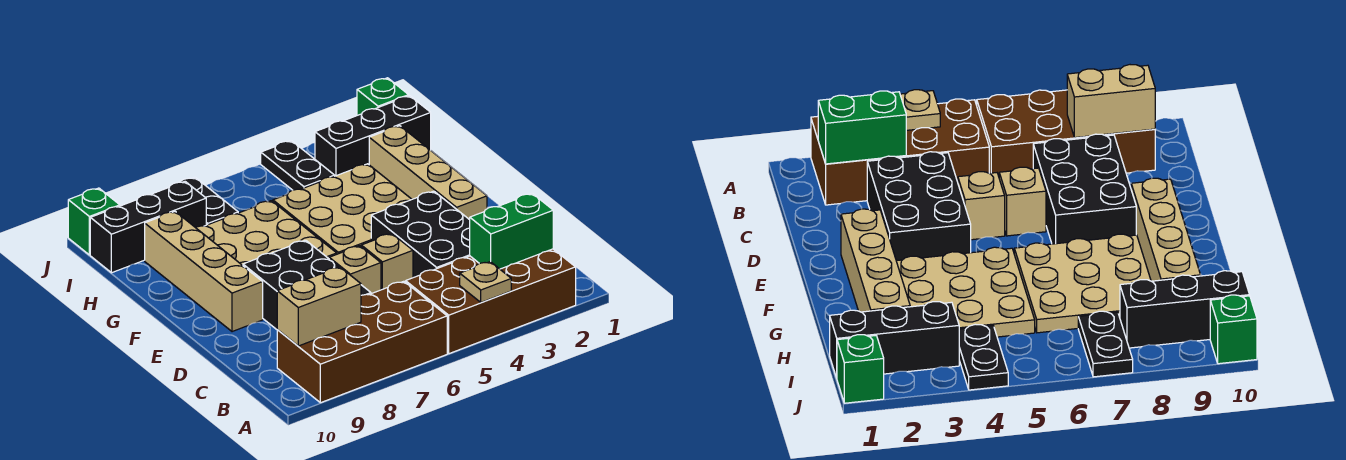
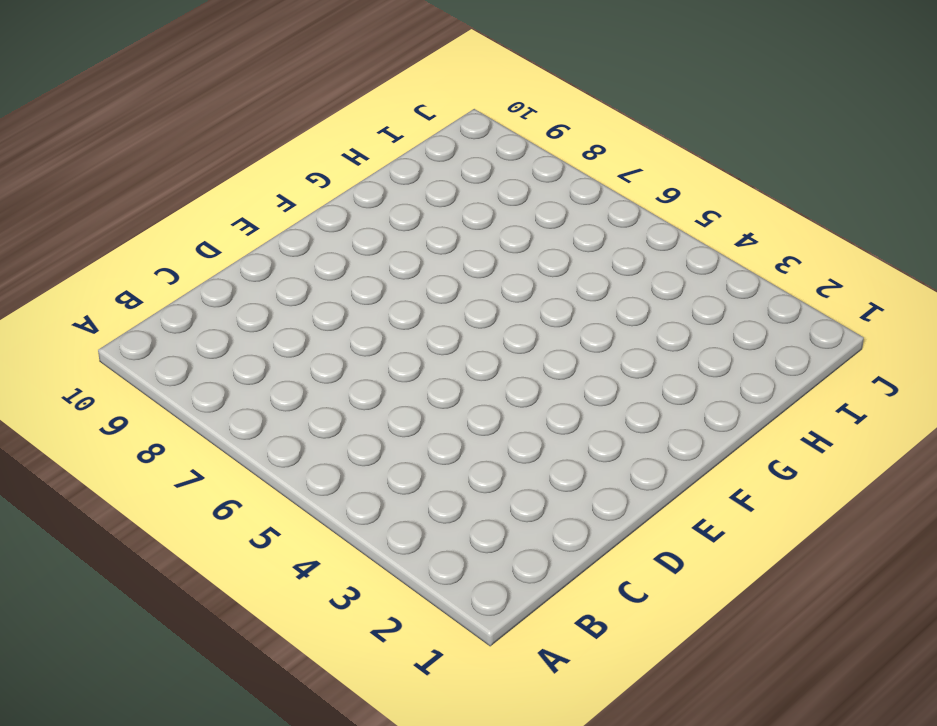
none -> brown brick A2:B5 level 1
none -> brown brick A6:B9 level 1
none -> black brick C3:E4 level 1

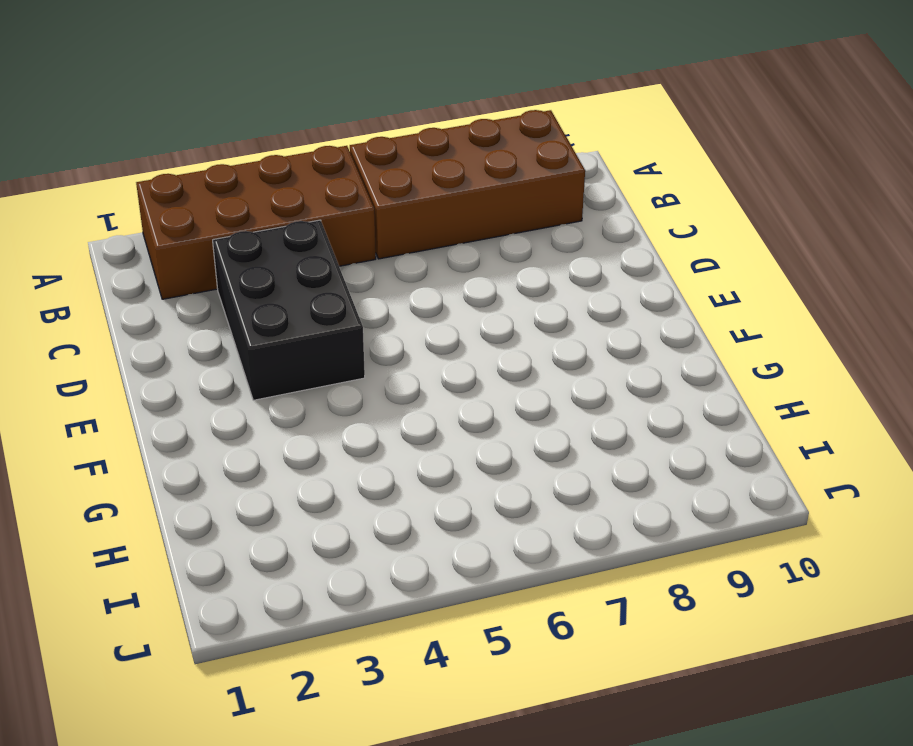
none -> black brick C7:E8 level 1
none -> tan brick D5 level 1
none -> tan brick D6 level 1

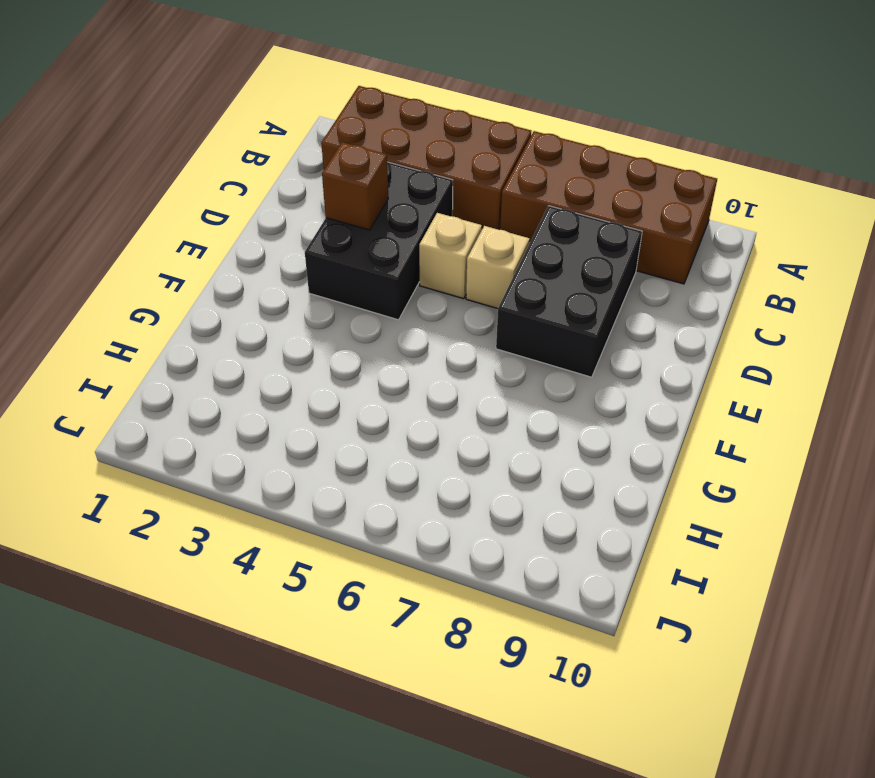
brown brick D3 level 2 -> none
none -> tan brick E2:H2 level 1
none -> tan brick E9:H9 level 1
none -> tan plate F3:H5 level 1

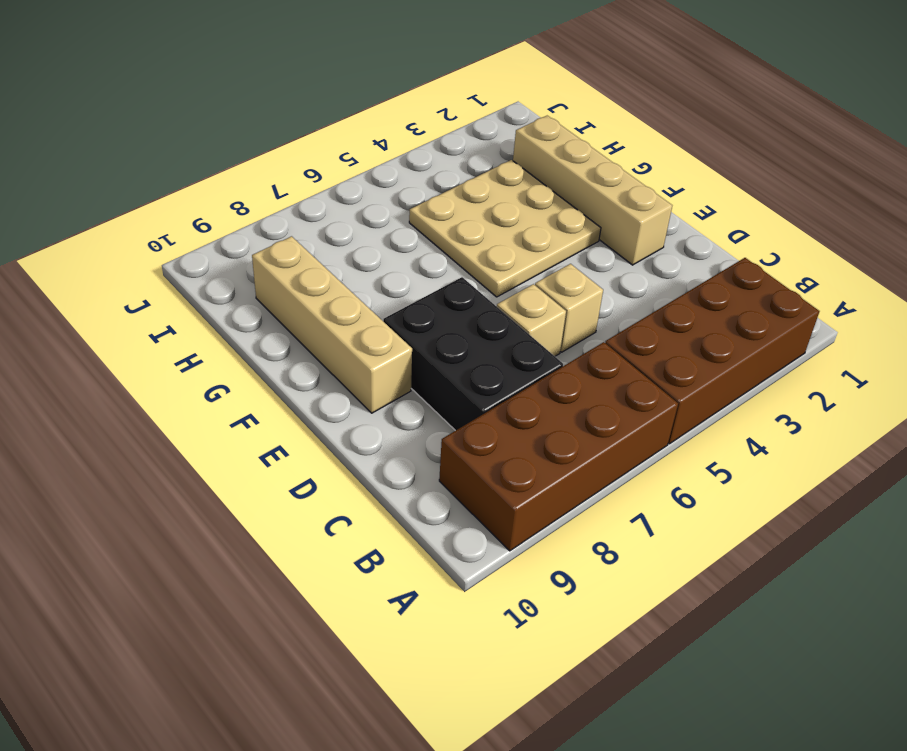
none -> black brick C3:E4 level 1
none -> tan plate F6:H8 level 1
none -> black brick I1:I3 level 1

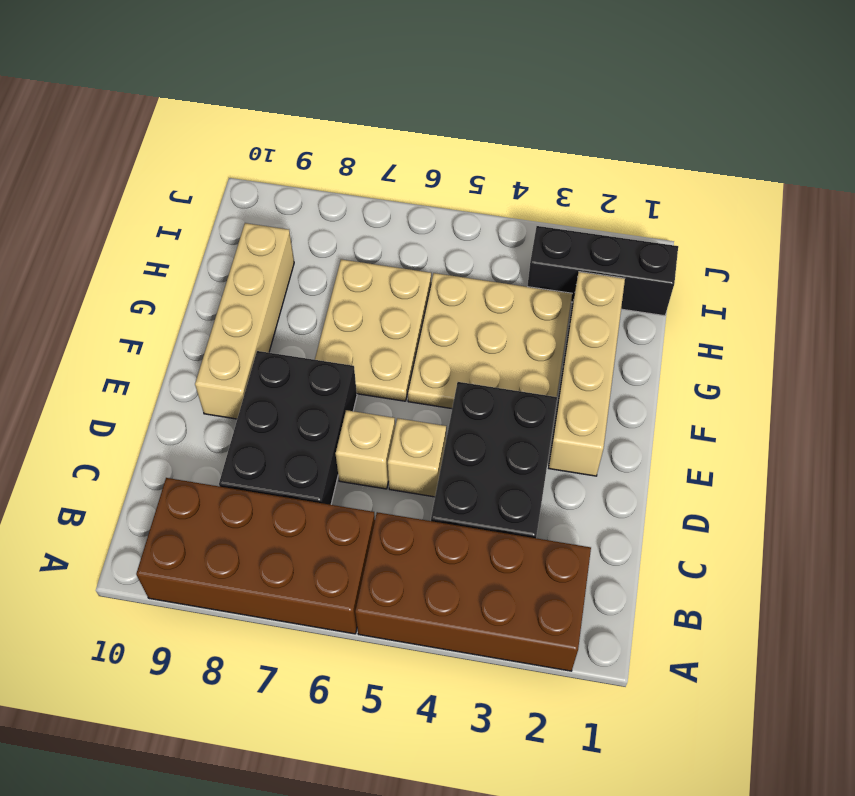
tan plate F6:H7 level 1 -> tan plate F6:H8 level 1
none -> black plate I4:J4 level 1
none -> black plate I7:J7 level 1
none -> black brick I8:I10 level 1

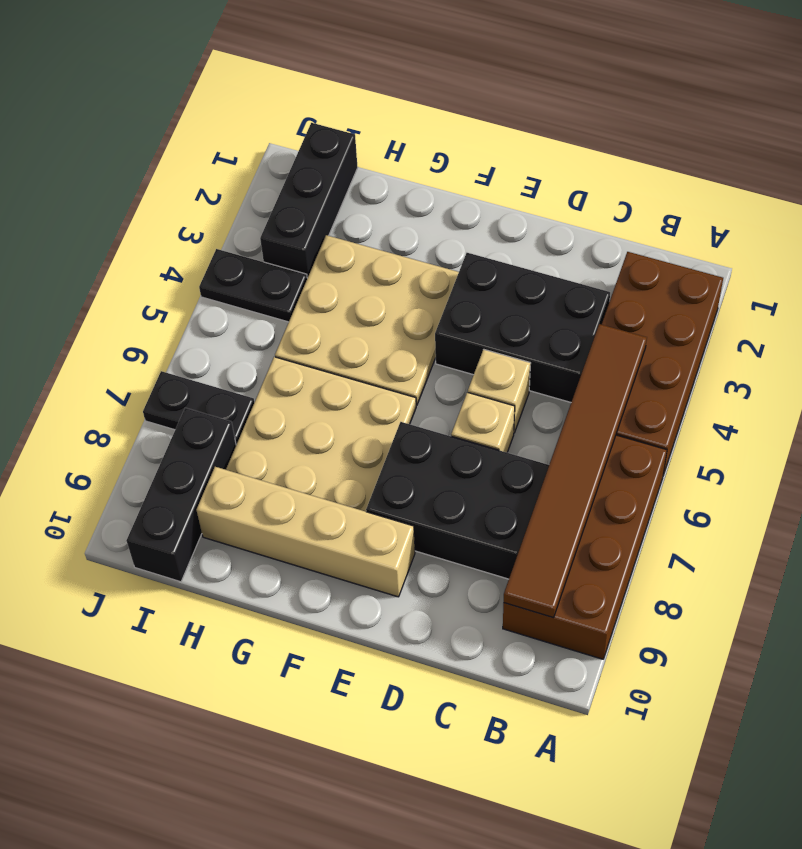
brown tile B4:B9 level 2 -> tan brick B8:B9 level 2
none -> tan brick E2:H2 level 1
none -> green brick J1 level 1
none -> green brick J10 level 1

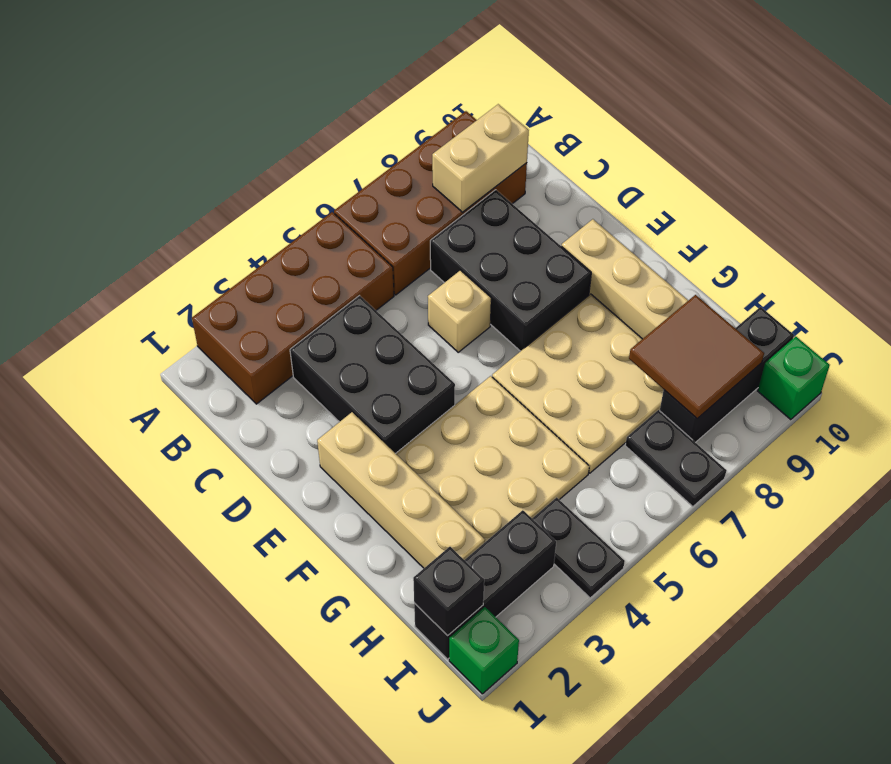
brown tile H8:I9 level 2 -> none
black brick I1 level 2 -> none
none -> tan brick D5 level 1
none -> tan plate A4 level 2
none -> green brick B2:B3 level 2

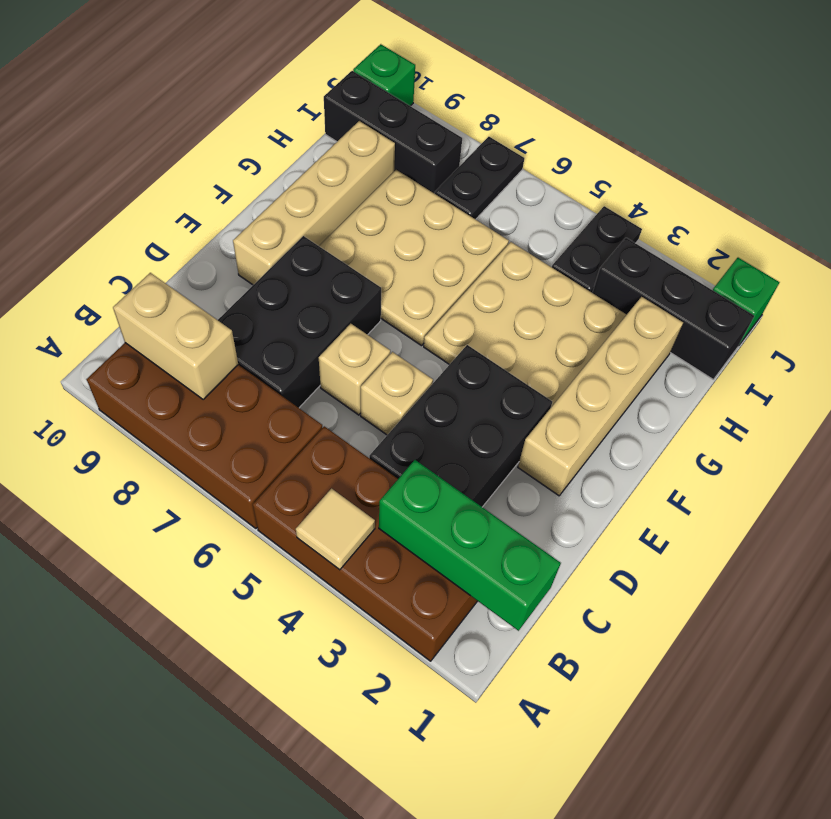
tan tile A4 level 2 -> tan plate A4 level 2
green brick B1:B3 level 2 -> green brick B2:B3 level 2

